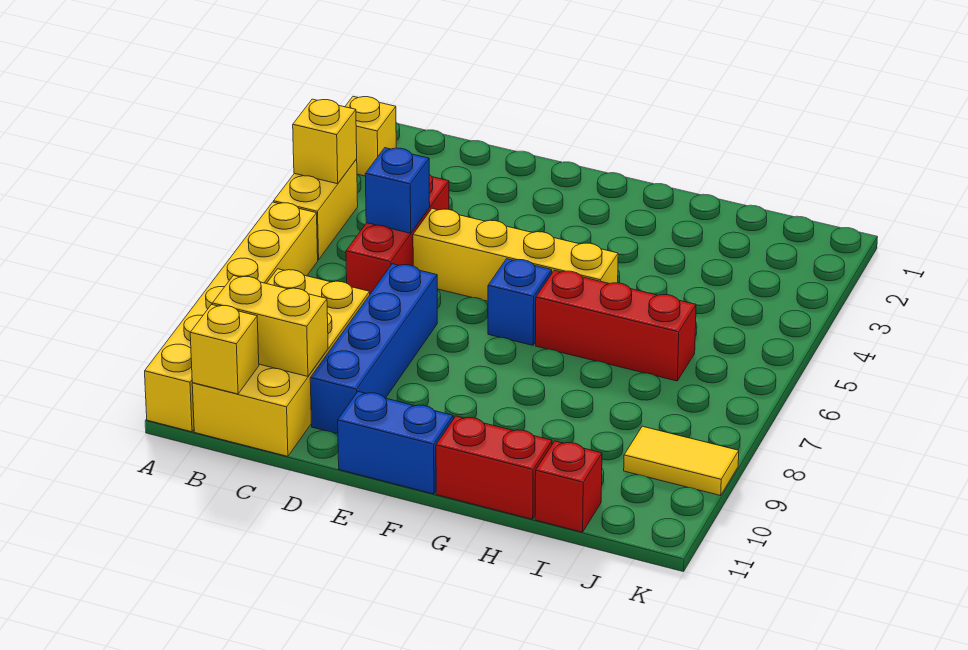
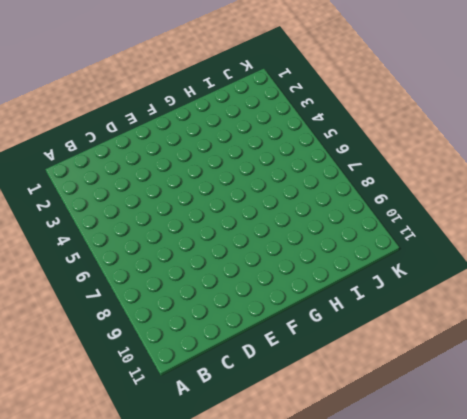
none -> yellow brick A2 level 1
none -> yellow brick A4:A5 level 1
none -> yellow brick A6:A11 level 1

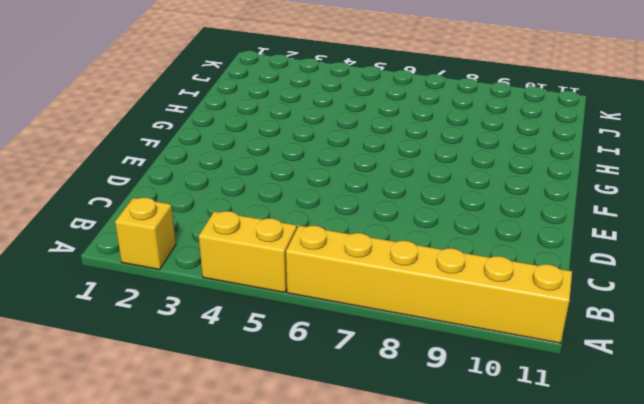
none -> yellow brick B8:C11 level 1
none -> red brick C4:C6 level 1
none -> yellow brick D5:G5 level 1

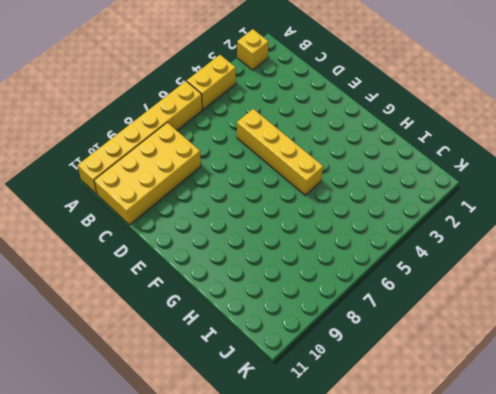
none -> red brick C4:C6 level 1
none -> blue brick D7:D10 level 1
none -> blue brick E11:F11 level 1

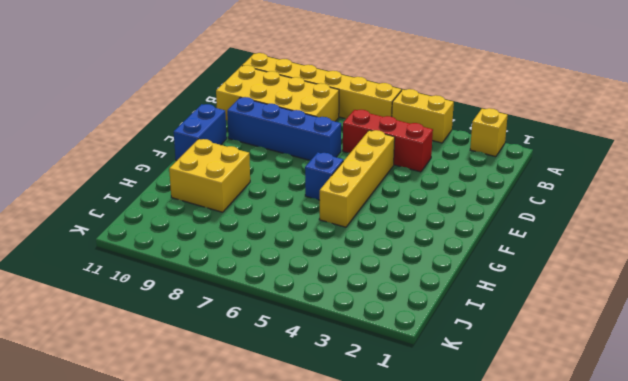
yellow brick G9:H10 level 1 -> none
none -> red brick G6:I6 level 1
none -> red brick G11:H11 level 1
none -> red brick I11 level 1

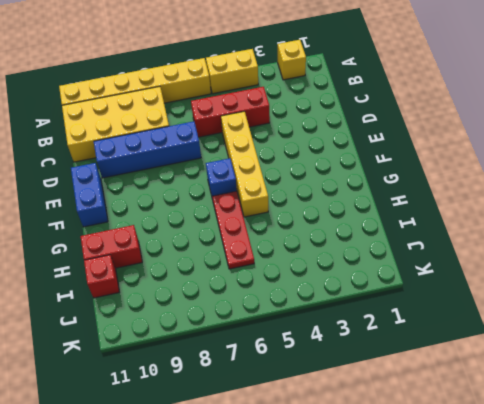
red plate G6:I6 level 1 -> red brick G6:I6 level 1
red brick H10:H11 level 1 -> red brick G11:H11 level 1
none -> yellow tile J9:K9 level 1
none -> yellow brick A4 level 2
none -> yellow brick B10:C10 level 2

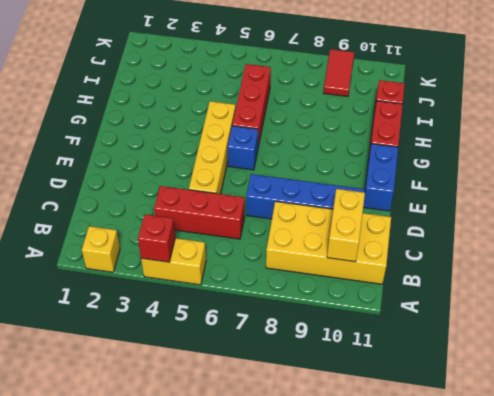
red brick A4 level 2 -> yellow brick A4 level 2
red tile J9:K9 level 1 -> yellow tile J9:K9 level 1
none -> yellow brick A6:A11 level 1
none -> yellow brick B11 level 2
none -> blue brick C5 level 2

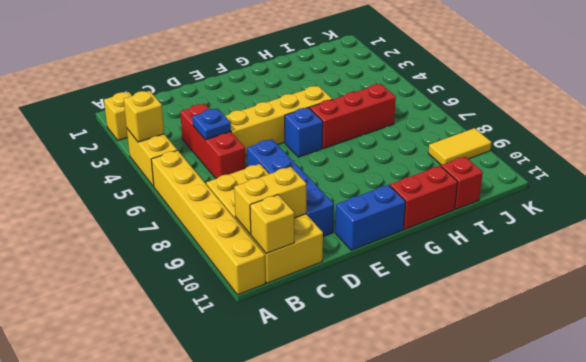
blue plate C5 level 2 -> blue brick C5 level 2

